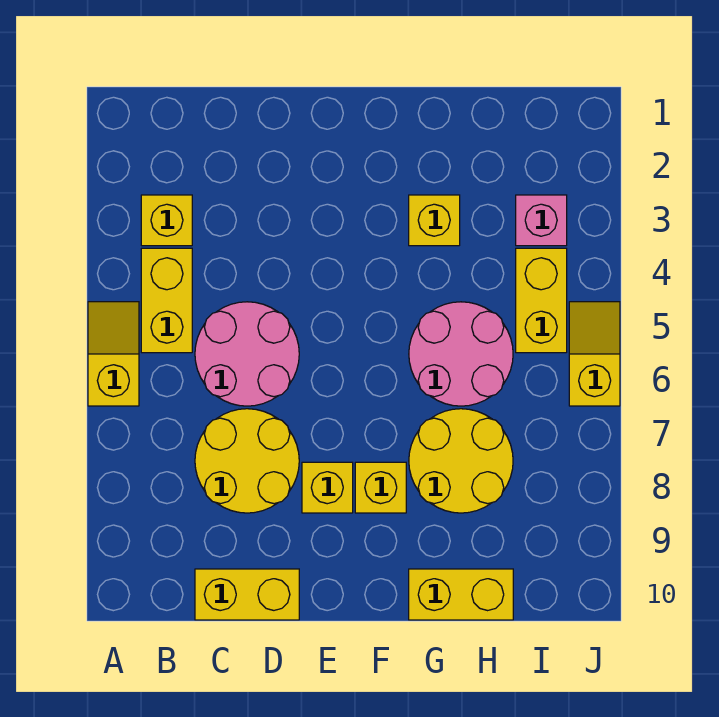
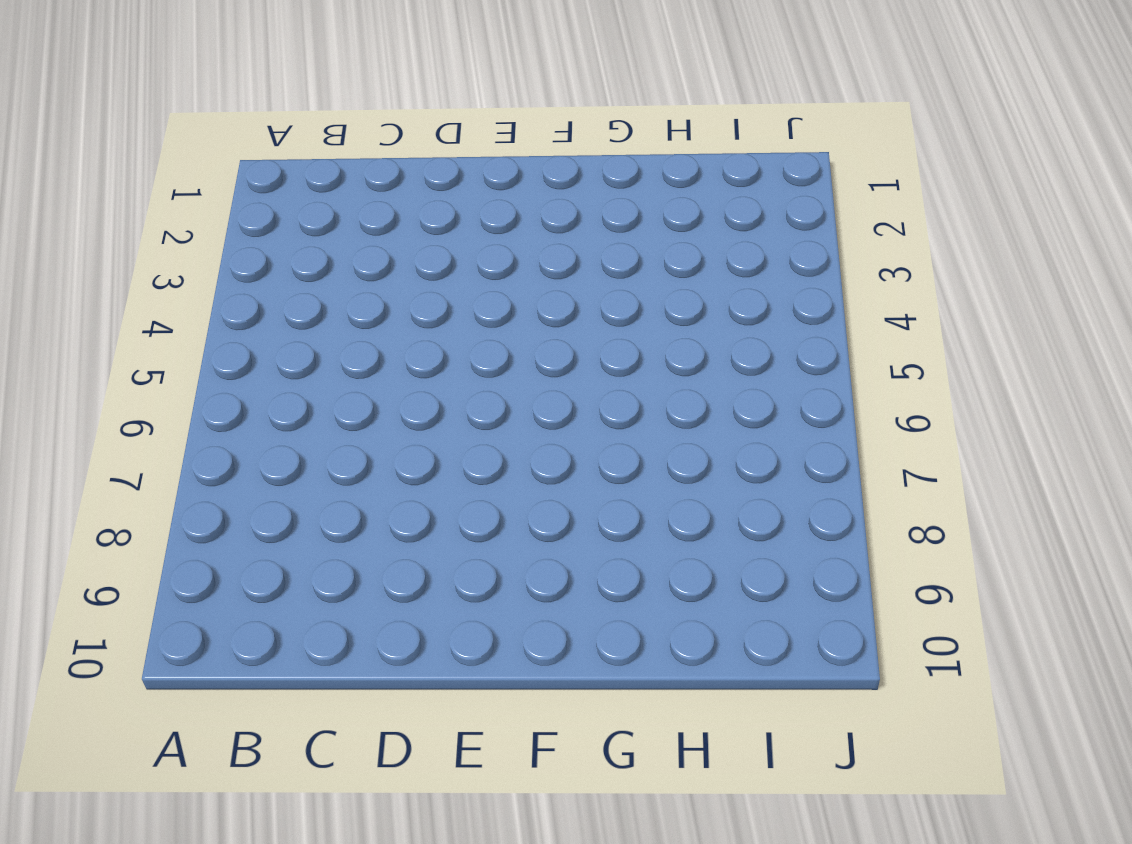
none -> yellow slope A5:A6 level 1 top 6
none -> yellow brick B3 level 1
none -> yellow brick B4:B5 level 1

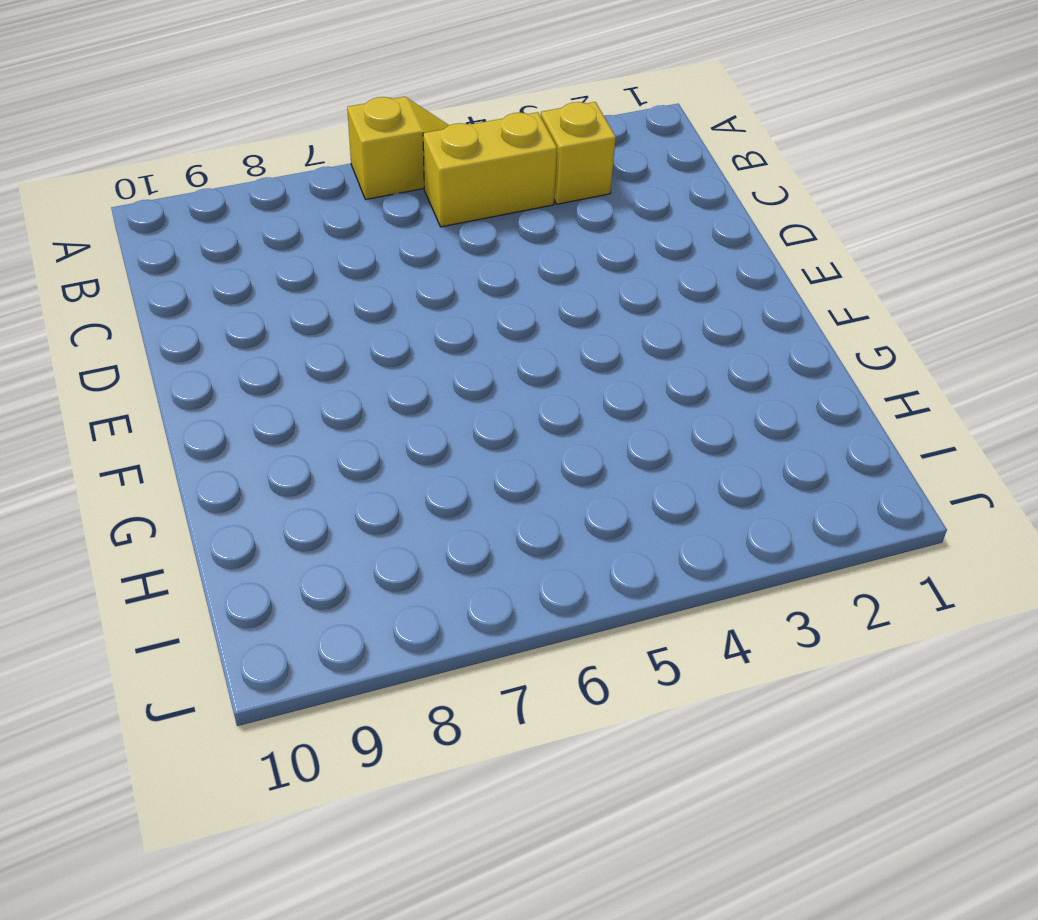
none -> pink round brick C5:D6 level 1
none -> yellow round brick C7:D8 level 1
none -> yellow brick C10:D10 level 1

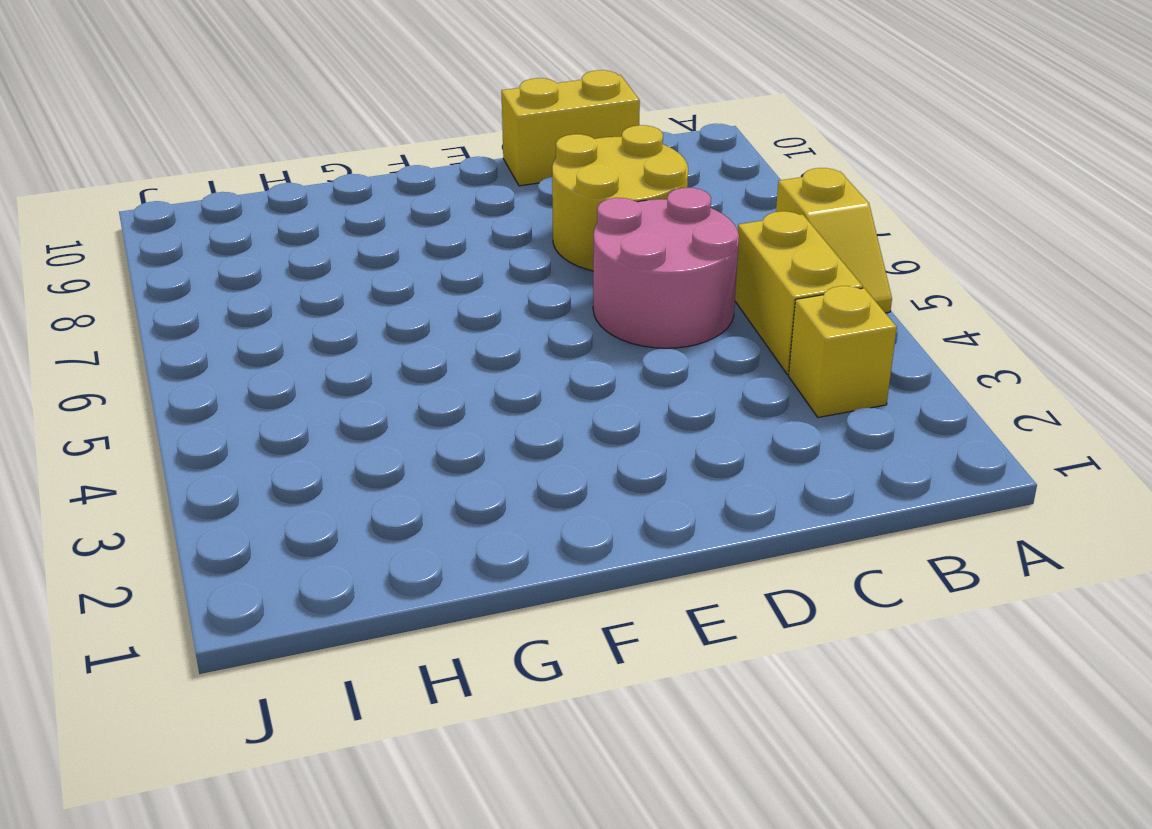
none -> yellow brick E8 level 1
none -> yellow brick F8 level 1
none -> yellow brick G3 level 1

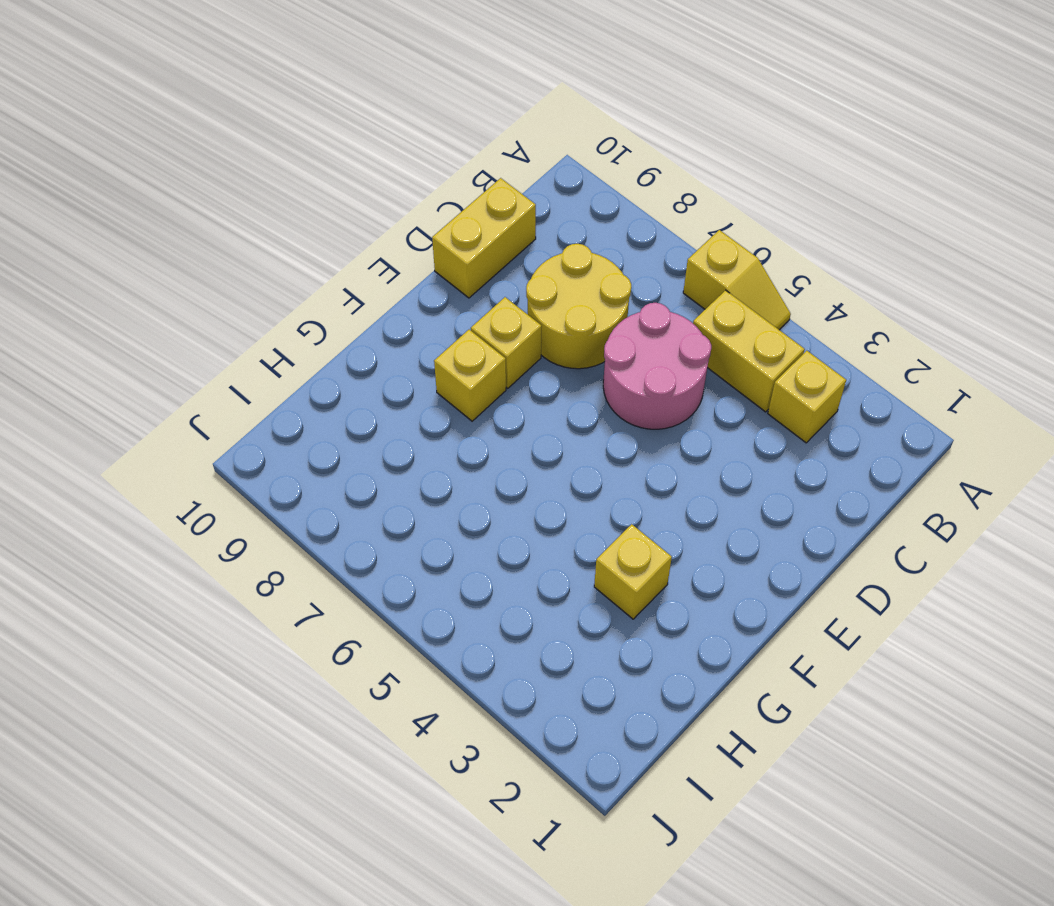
none -> pink round brick G5:H6 level 1
none -> yellow round brick G7:H8 level 1
none -> yellow brick G10:H10 level 1

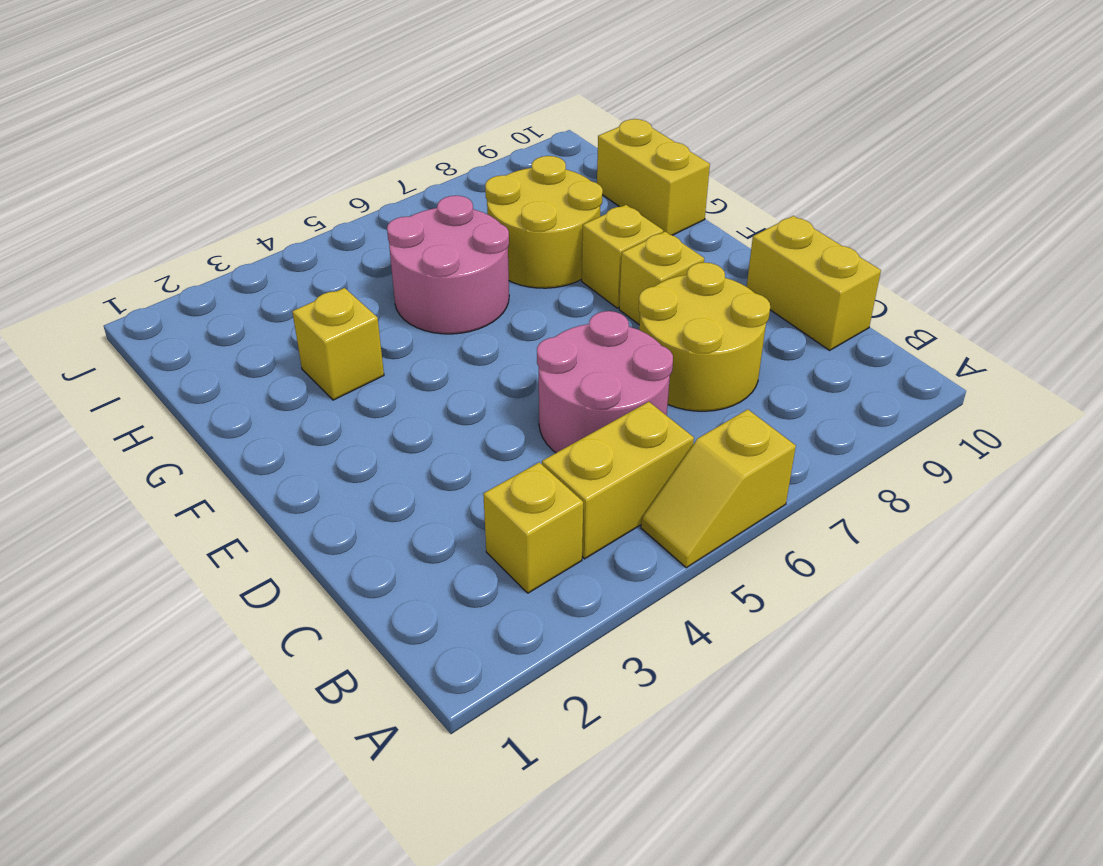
none -> pink brick I3 level 1
none -> yellow brick I4:I5 level 1
none -> yellow slope J5:J6 level 1 top 6

